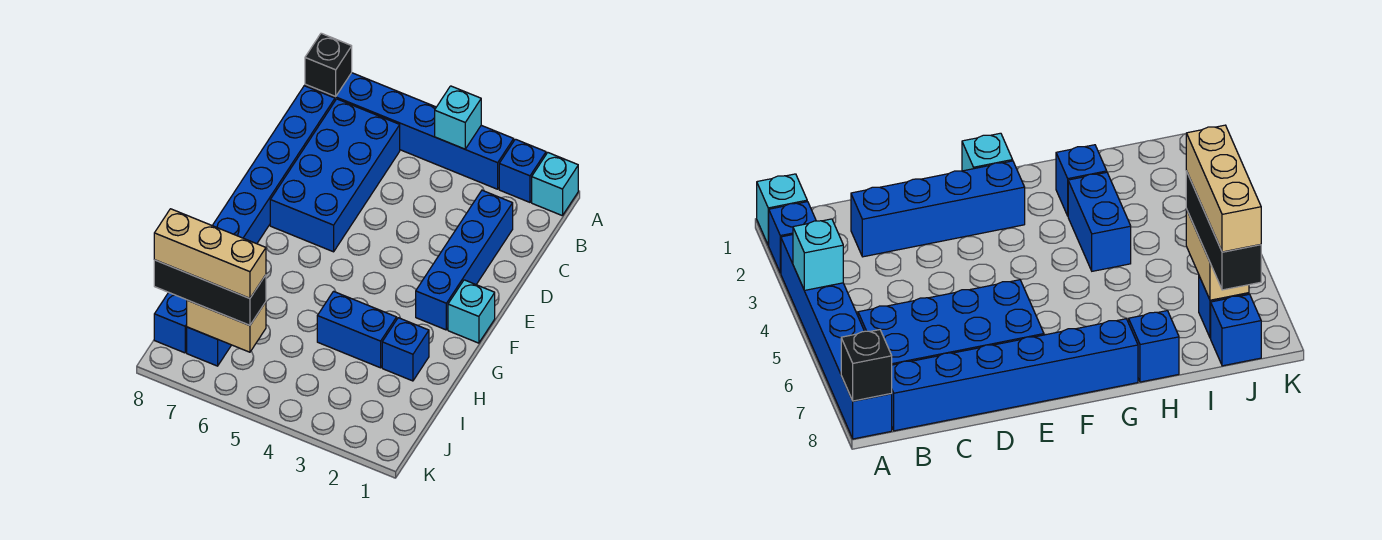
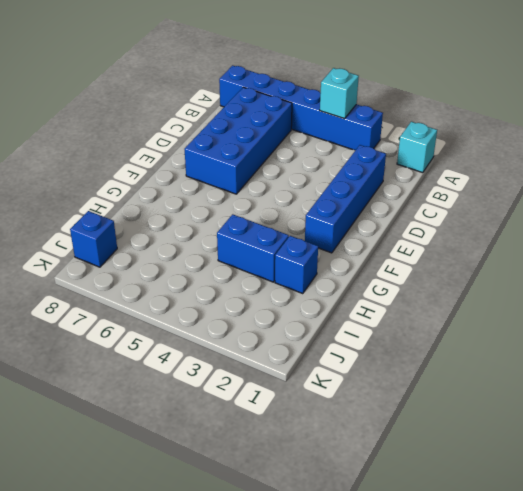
none -> blue brick A2 level 1
none -> blue brick B8:G8 level 1
none -> cyan brick F1 level 1

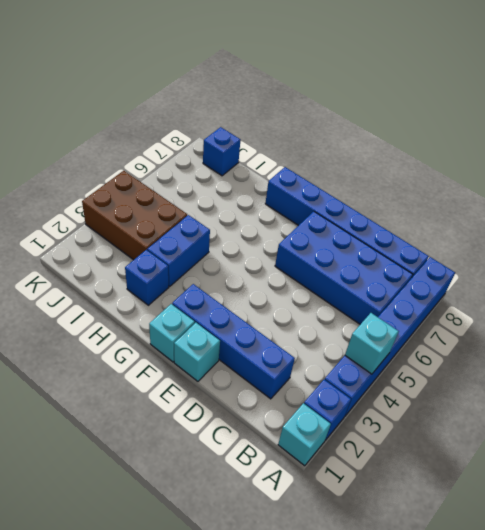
cyan brick E1 level 1 -> none
brown brick I3:K4 level 1 -> none
none -> blue brick H8 level 1
none -> blue brick J7 level 1
none -> black brick A8 level 2

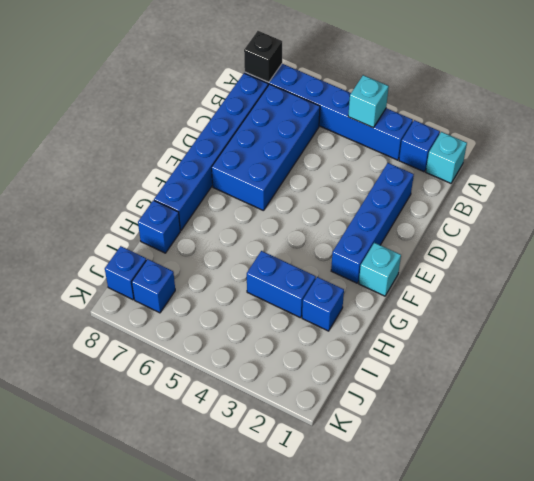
none -> tan brick J6:J7 level 2
none -> black brick J6:J8 level 3
none -> tan brick J6:J8 level 4

